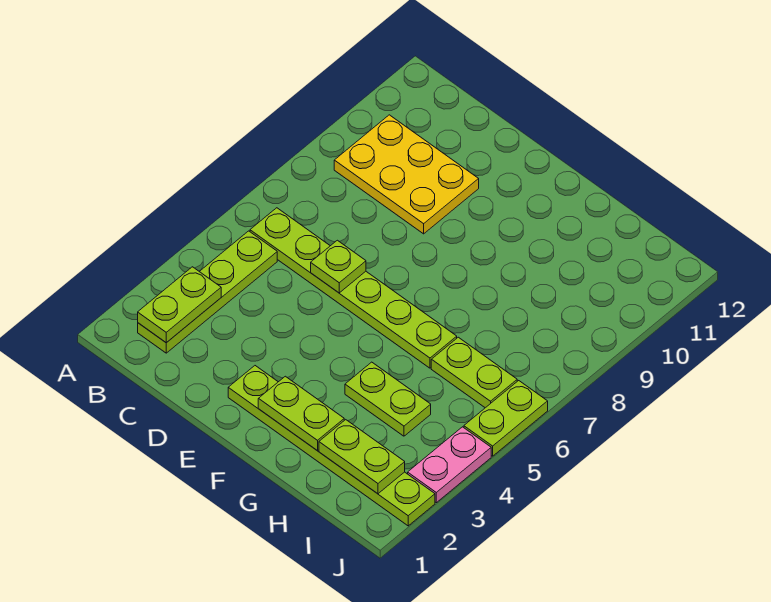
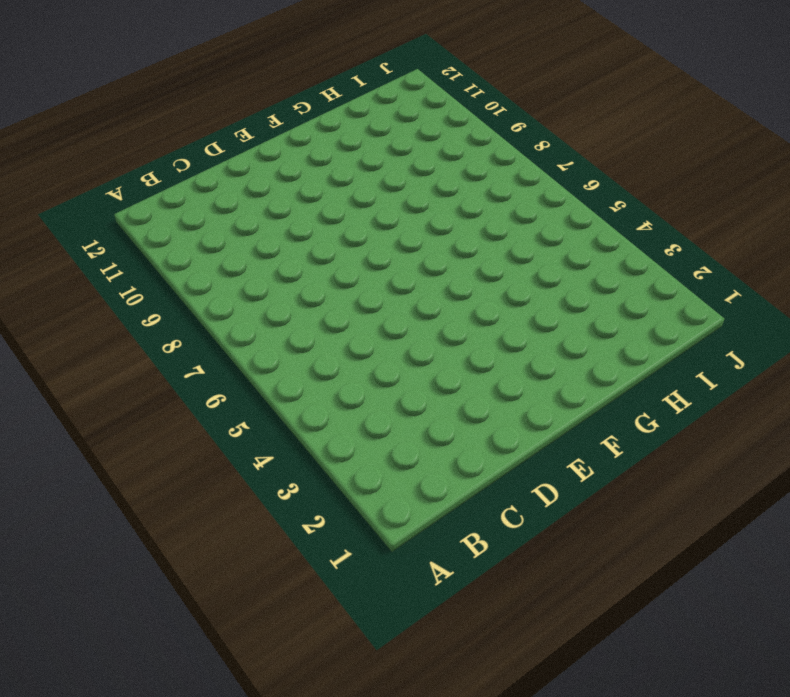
none -> lime plate B2:B5 level 1
none -> lime plate B6:G6 level 1
none -> yellow plate B9:D10 level 1

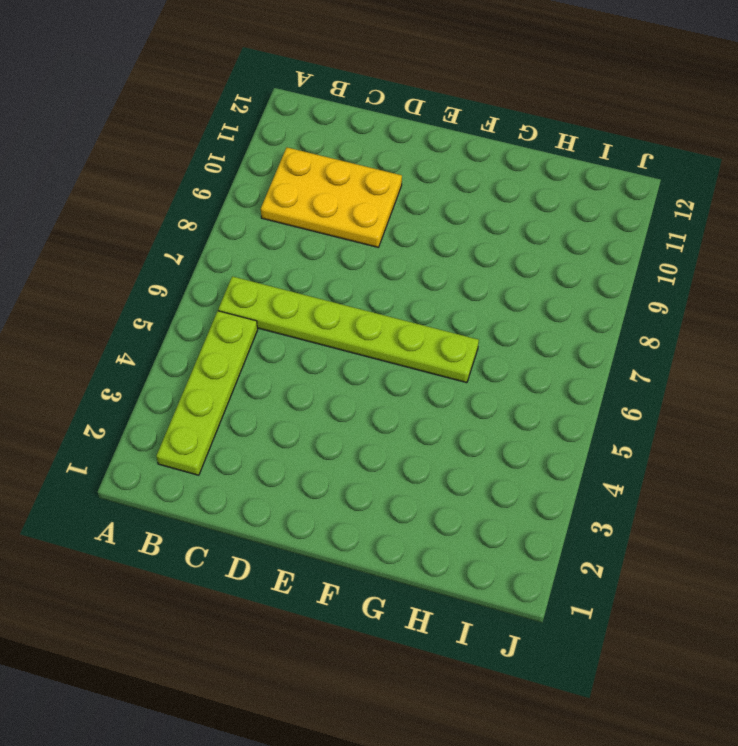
none -> lime plate E2:J2 level 1
none -> lime plate G4:H4 level 1
none -> lime plate H6:I6 level 1

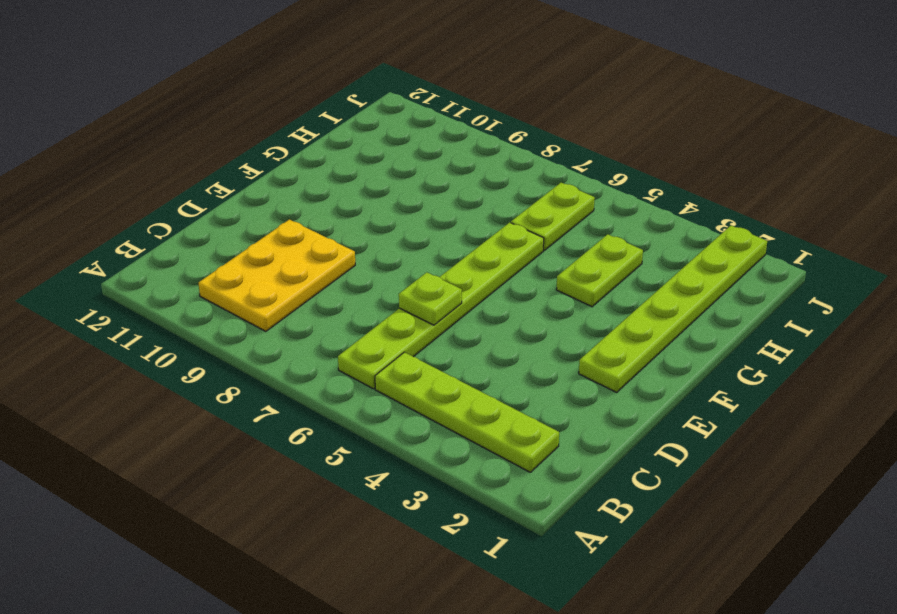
none -> pink plate J3:J4 level 1
none -> lime plate J5:J6 level 1
none -> lime plate B2:B3 level 2

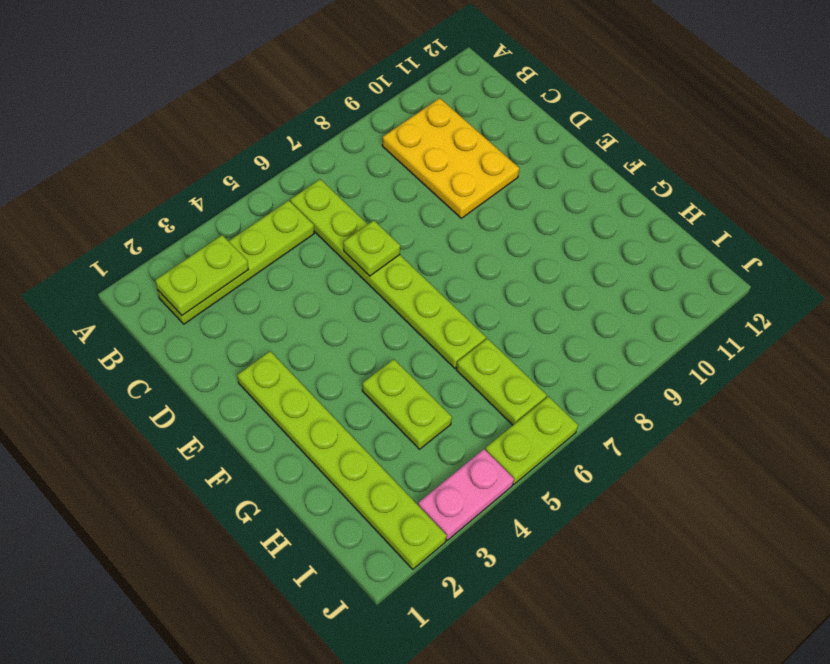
none -> lime plate F2:G2 level 2
none -> lime plate H2:I2 level 2

